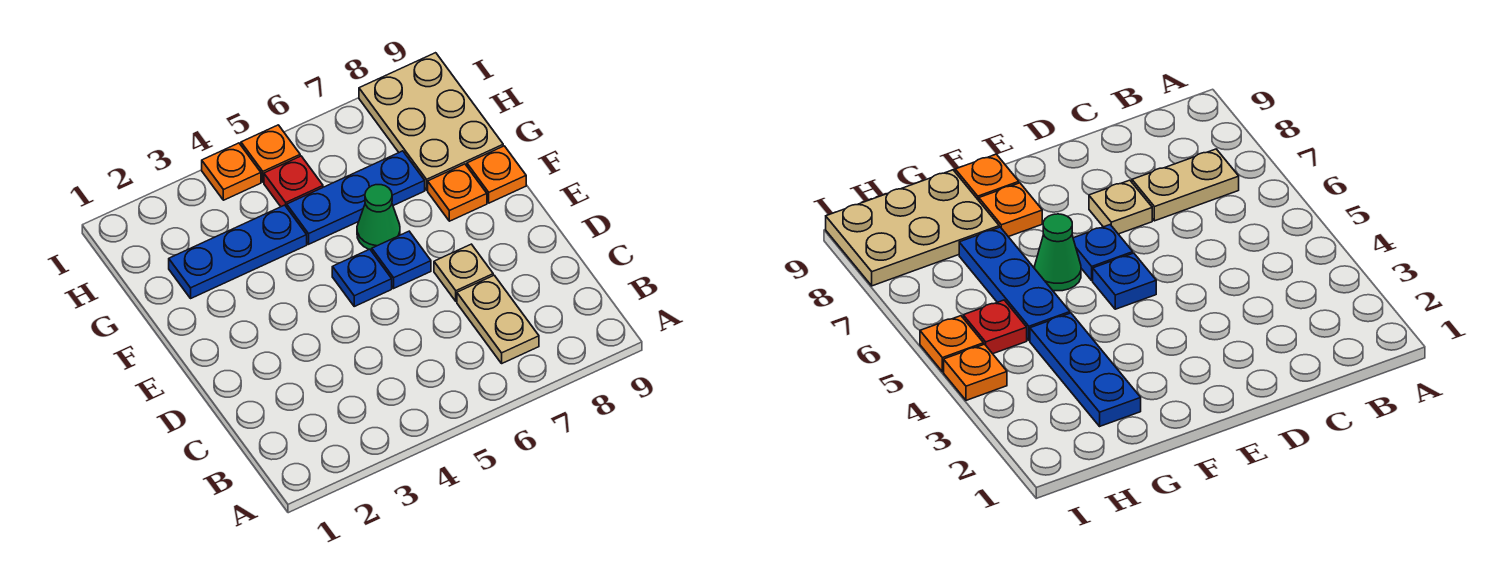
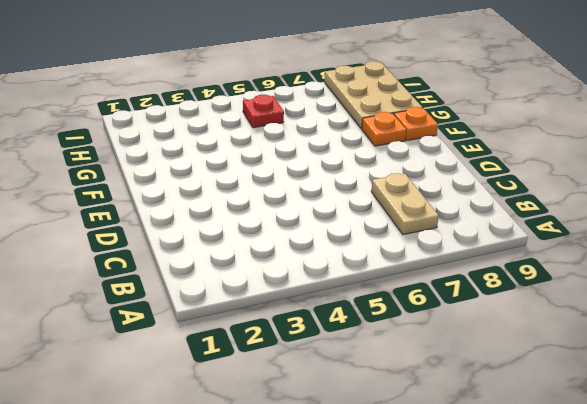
none -> tan plate D7 level 1
none -> blue plate E5 level 1
none -> blue plate E6 level 1

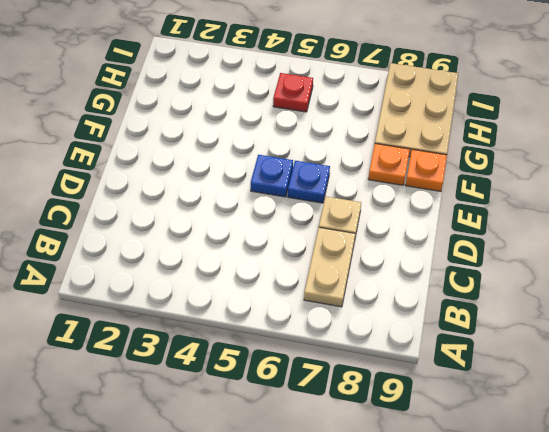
none -> green cone F6 level 1
none -> blue plate G2:G4 level 1
none -> blue plate G5:G7 level 1

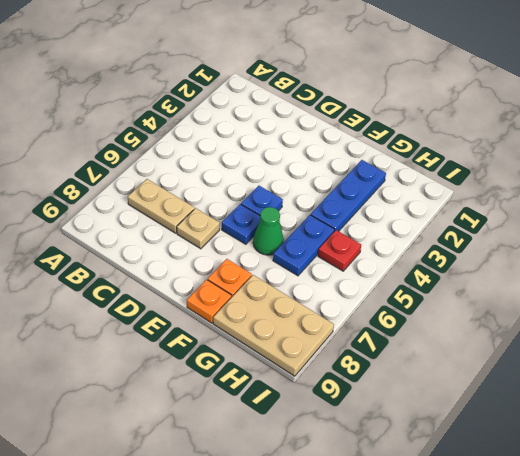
blue plate G5:G6 level 1 -> blue plate G5:G7 level 1
none -> orange plate I4 level 1
none -> orange plate I5 level 1

